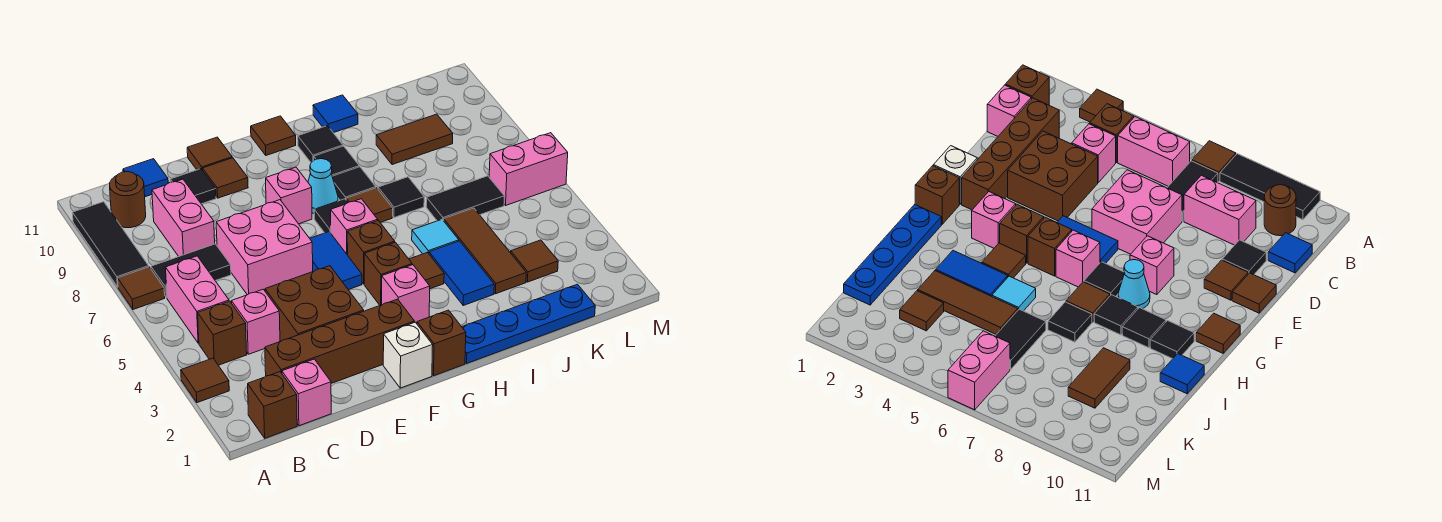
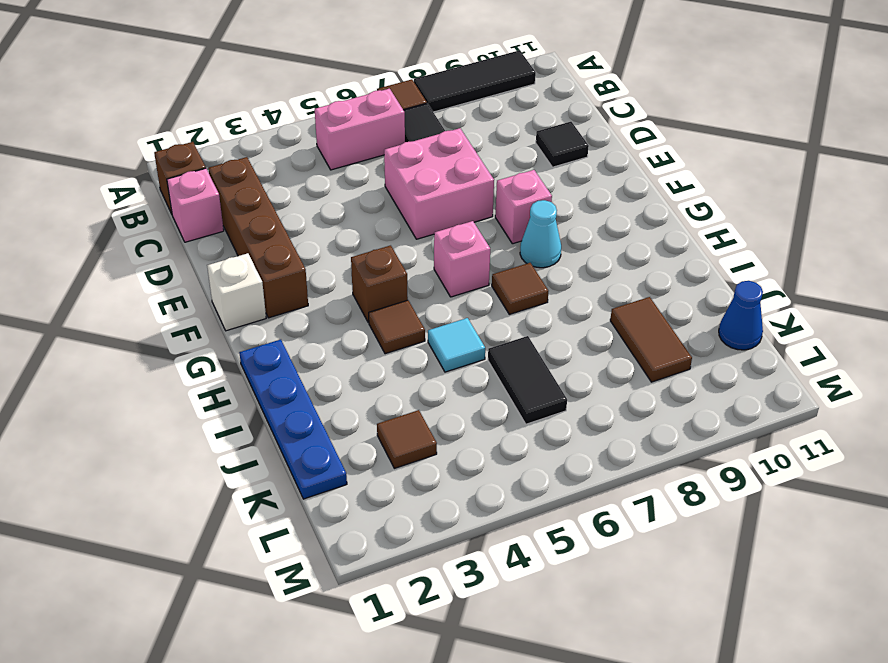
blue cone K11 level 1 -> none
none -> brown tile A3 level 1
none -> brown brick B4 level 1
none -> brown round brick B10 level 1
none -> pink brick C4 level 1

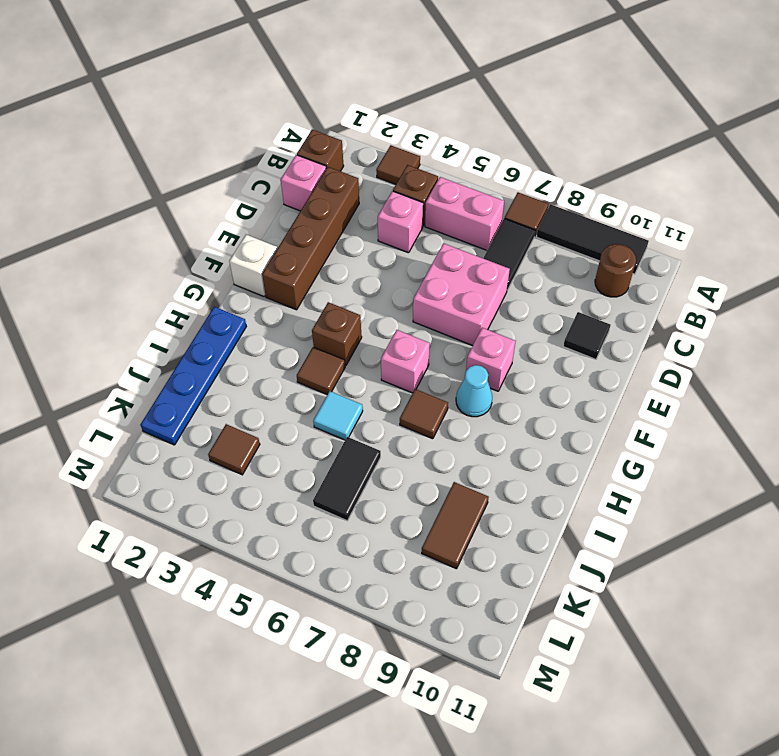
none -> pink brick C8:C9 level 1
none -> blue tile C11 level 1
none -> brown brick D3:E4 level 1
none -> brown tile E10 level 1

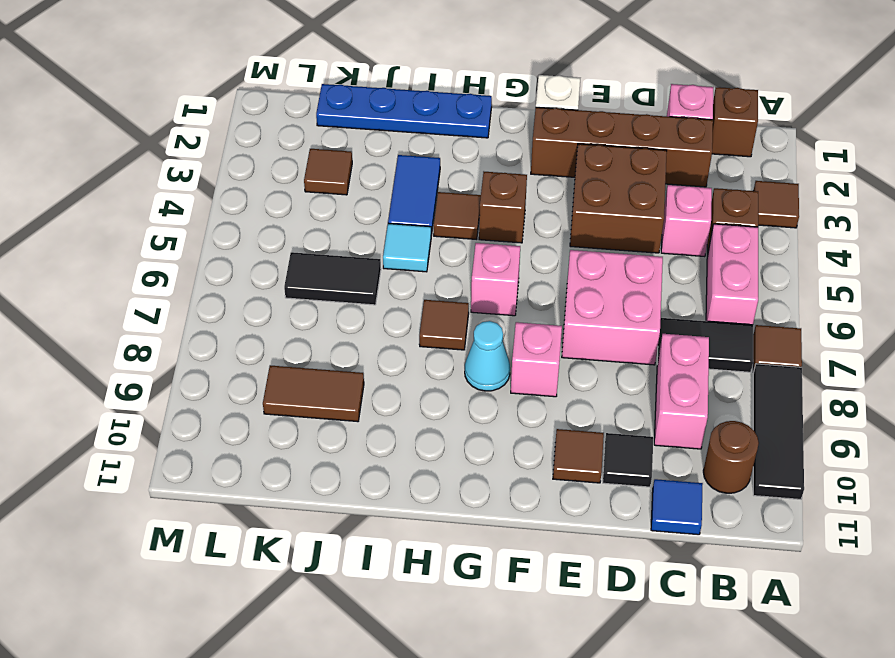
none -> brown tile E11 level 1
none -> blue tile F5:F6 level 1
none -> brown brick G1 level 1
none -> pink brick G3 level 1

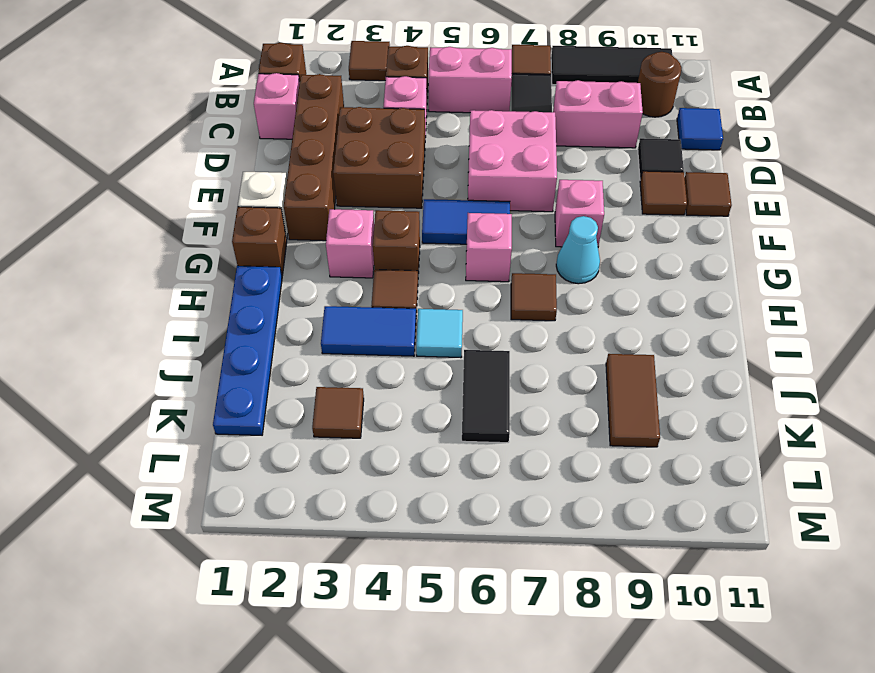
none -> brown brick G5 level 1
none -> black tile G7 level 1
none -> brown tile G11 level 1
none -> black tile H8 level 1

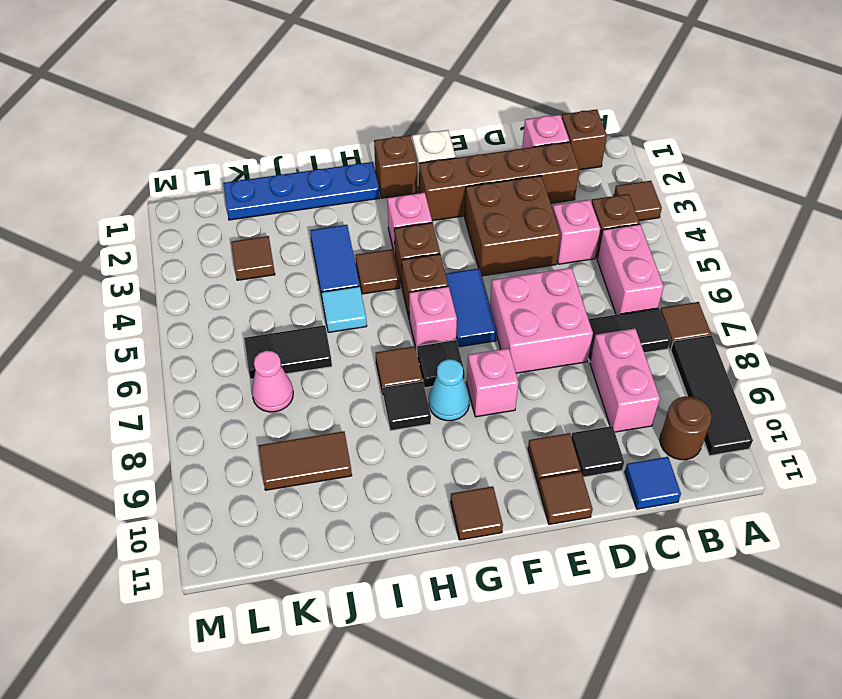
pink cone K7 level 1 -> none
none -> black tile H9 level 1
none -> black tile H10 level 1
none -> black tile I7 level 1
none -> blue tile I11 level 1

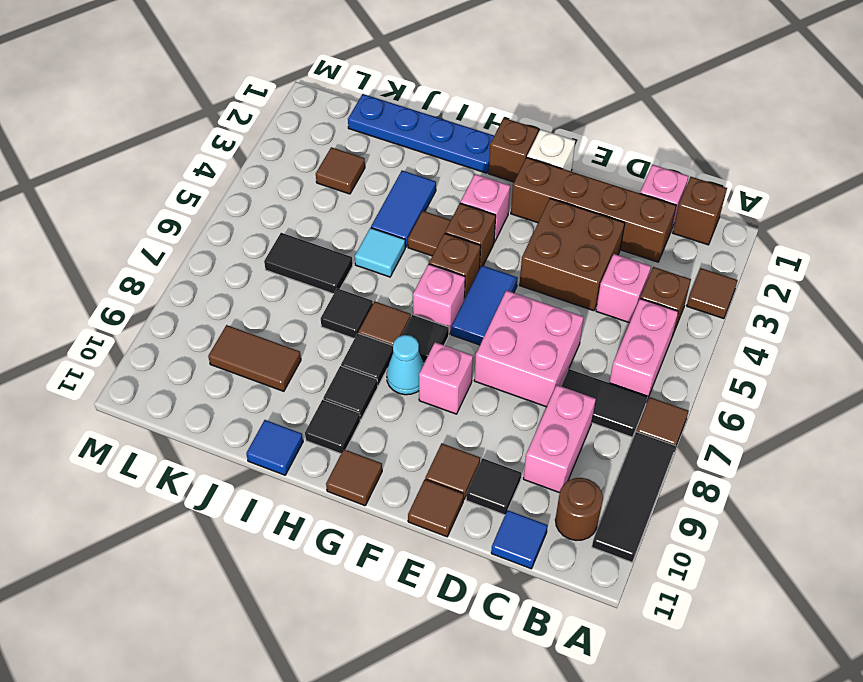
none -> brown tile J3:J5 level 1
none -> pink brick L6:M6 level 1

